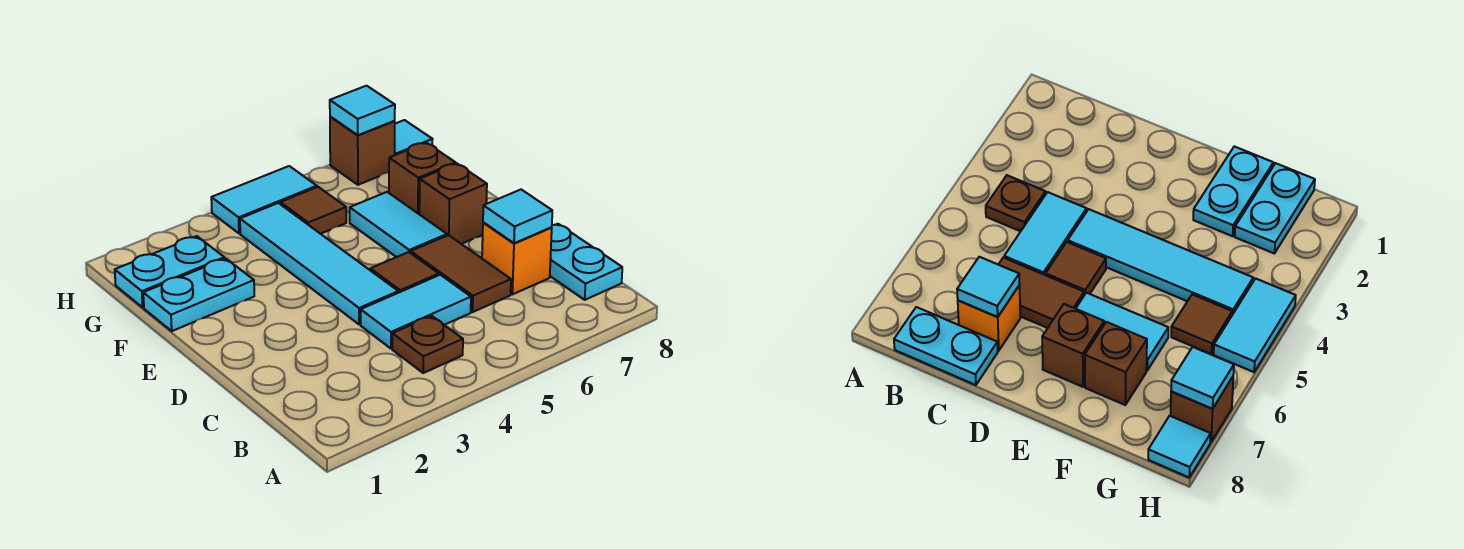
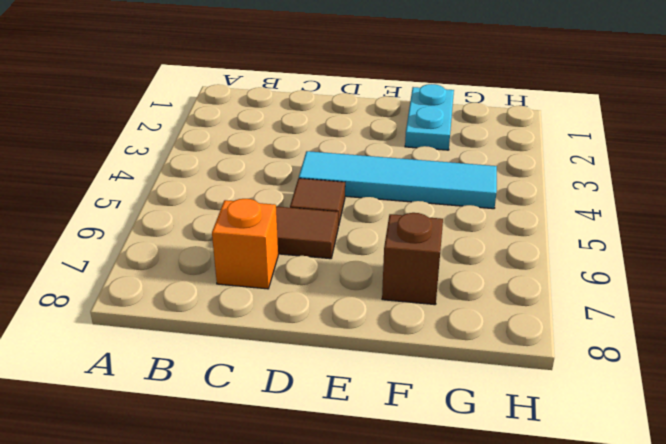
none -> brown plate B4 level 1
none -> cyan plate B8:C8 level 1
none -> cyan tile C4:C5 level 1

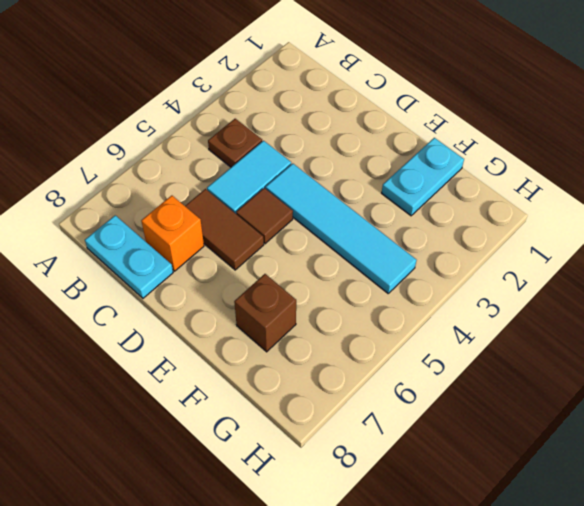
none -> cyan tile E6:F6 level 1
none -> brown brick E7 level 1
none -> cyan plate G1:G2 level 1

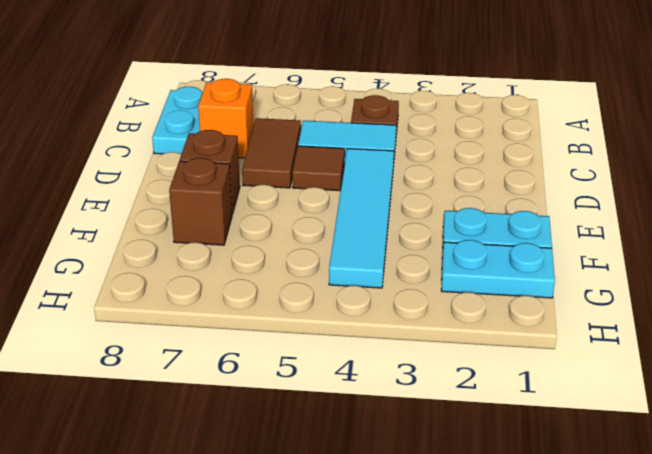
none -> cyan tile E6:F6 level 1
none -> brown tile G5 level 1
none -> cyan tile H4:H5 level 1

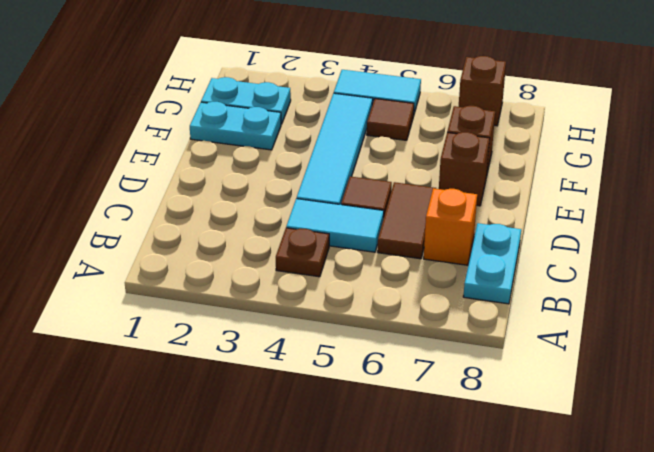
none -> cyan tile E6:F6 level 1
none -> cyan tile H8 level 1
none -> cyan tile C7 level 2

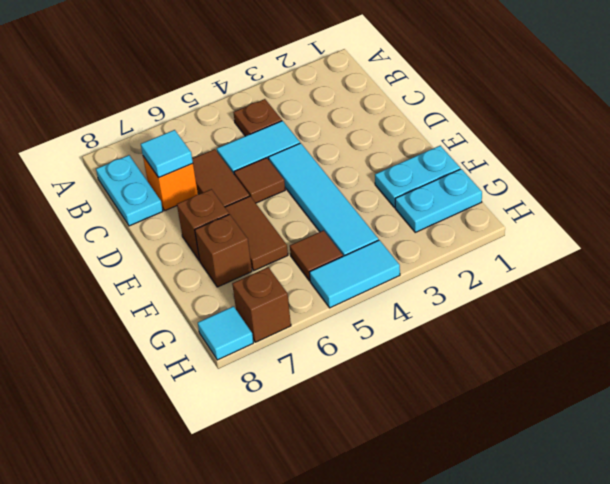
brown tile E6:F6 level 1 -> cyan tile E6:F6 level 1
none -> cyan tile H7 level 2

